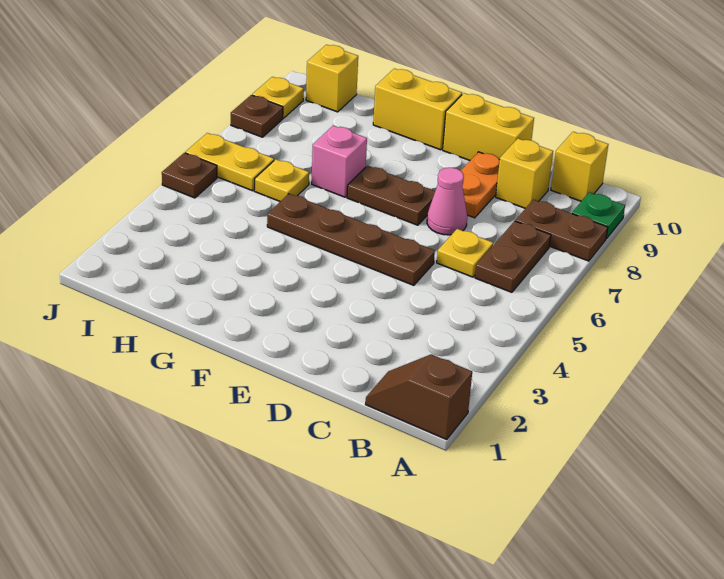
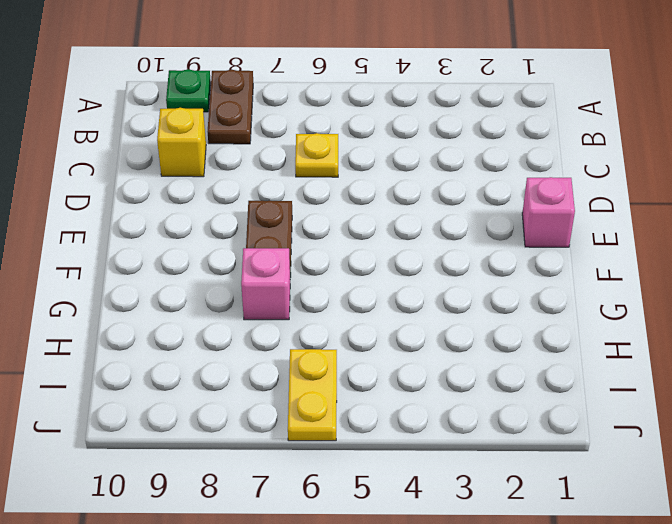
pink brick E1 level 1 -> none
none -> brown slope A1:B1 level 1 top A
none -> brown plate B6:B7 level 1
none -> yellow brick B10 level 1

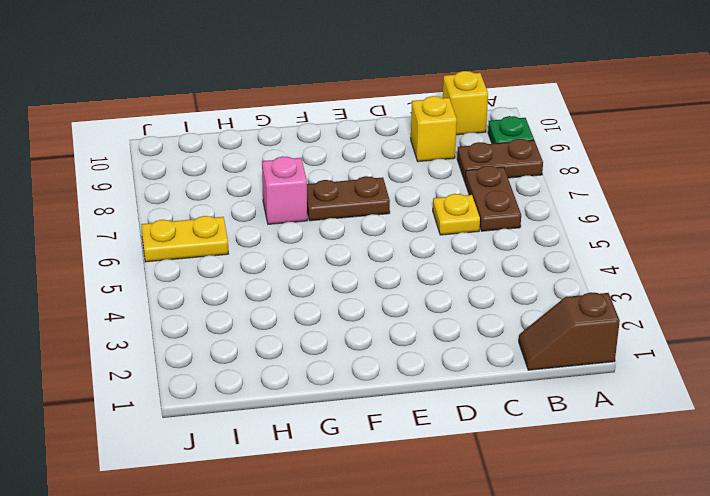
none -> brown plate D5:G5 level 1
none -> pink cone D7 level 1
none -> orange plate D8:D9 level 1

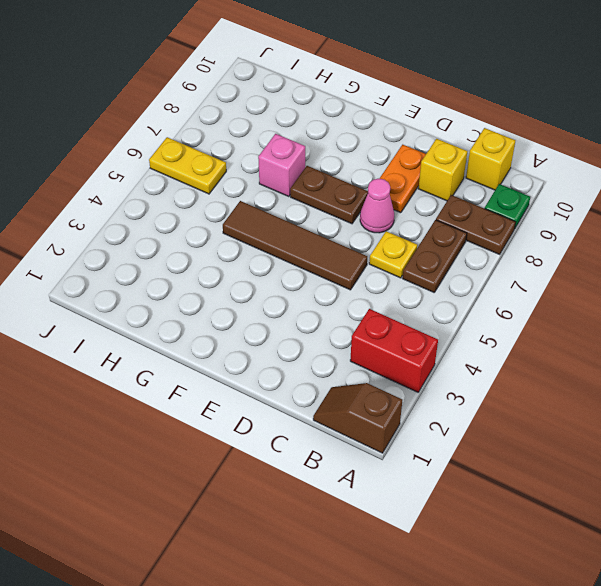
red brick A3:B3 level 1 -> none
brown tile D5:G5 level 1 -> brown plate D5:G5 level 1
none -> yellow brick D10:E10 level 1
none -> yellow brick F10:G10 level 1
none -> yellow plate H6 level 1

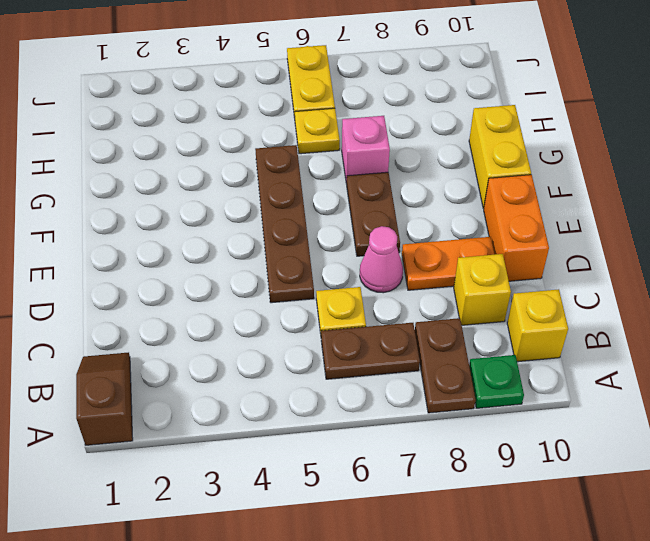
orange brick D10:E10 level 1 -> yellow brick D10:E10 level 1
none -> yellow brick I10 level 1
none -> brown plate J5 level 1
none -> brown plate J8 level 1

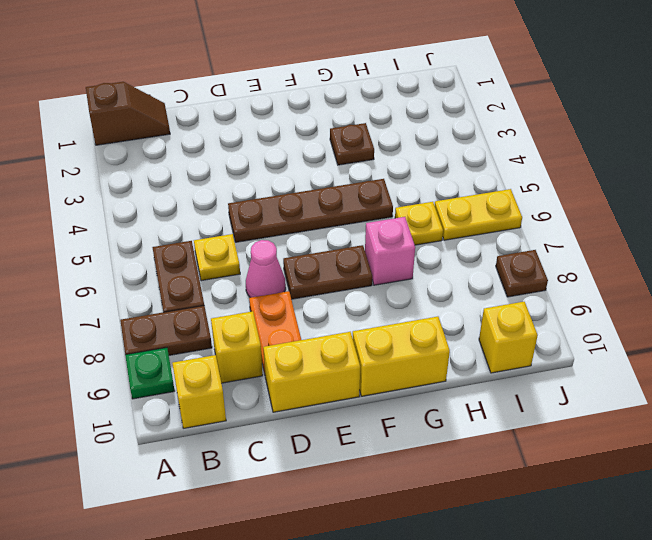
brown plate G3 level 1 -> brown plate J5 level 1
none -> yellow plate J9 level 1

